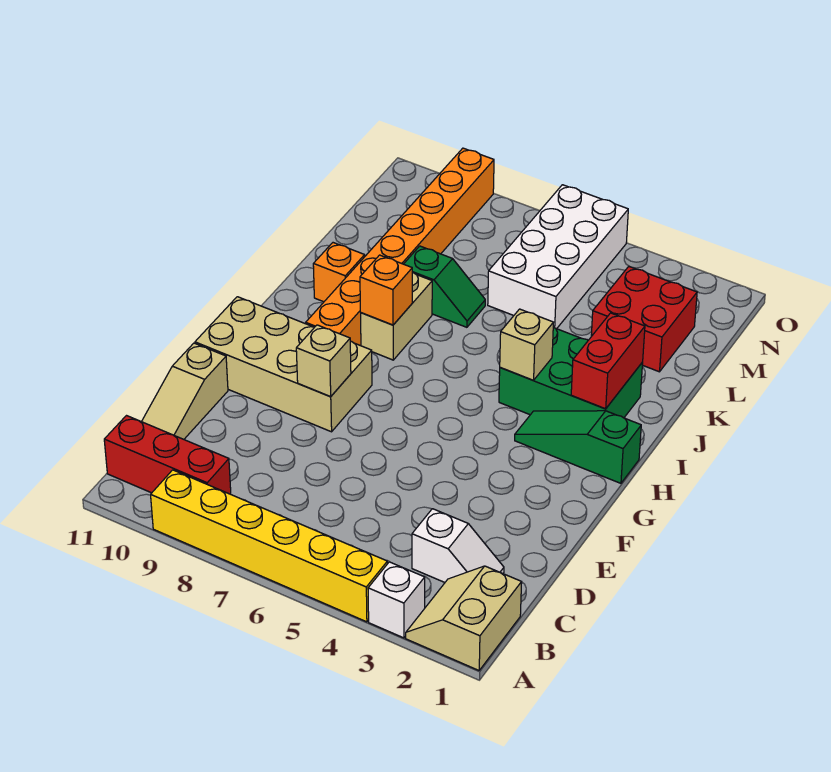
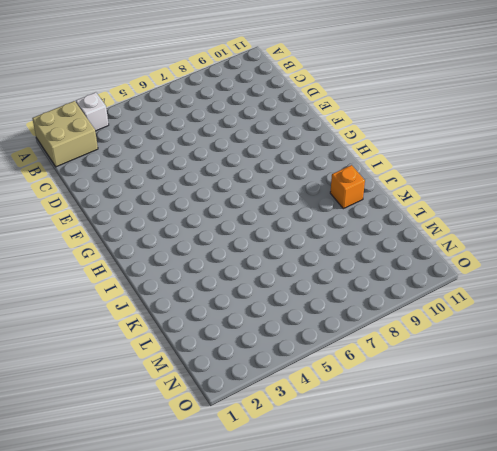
tan brick A1:B2 level 1 -> tan slope A1:B2 level 1 top 1
none -> yellow brick A4:A9 level 1
none -> red brick B9:B11 level 1
none -> white slope C2:C3 level 1 top 3

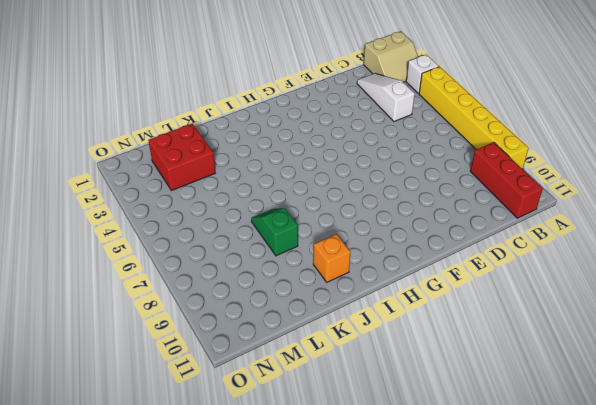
white slope C2:C4 level 1 top 4 -> white slope C2:C3 level 1 top 3
none -> tan slope C11:E11 level 1 top E
none -> tan brick F8:G11 level 1
none -> green slope H1:H3 level 1 top 1

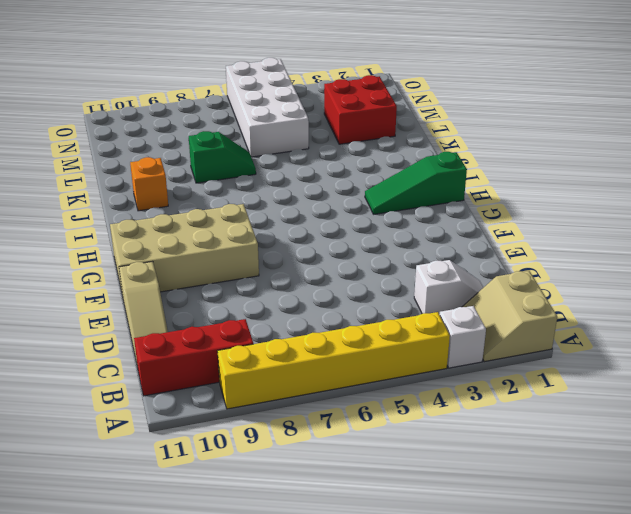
none -> orange brick H9:O9 level 1
none -> green brick I2:J4 level 1
none -> tan brick I8:J8 level 1

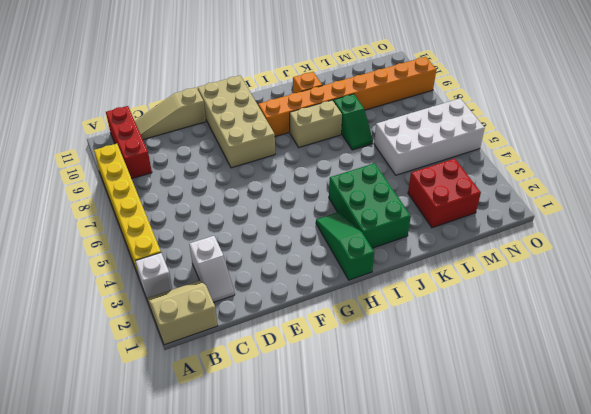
none -> tan brick F8 level 2
none -> red brick I2:J2 level 2
none -> tan brick I4 level 2

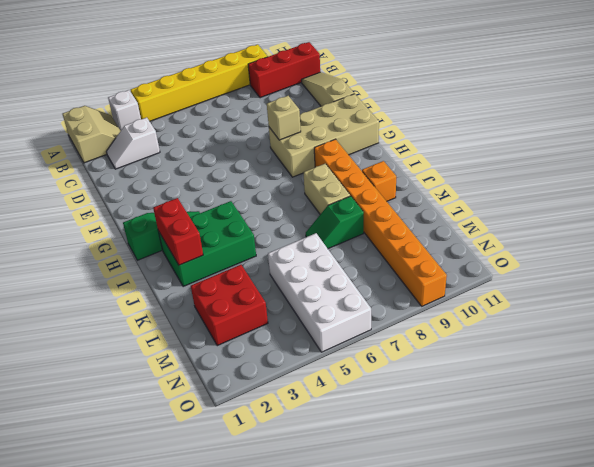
none -> tan brick I4 level 2
none -> orange brick I8 level 2

